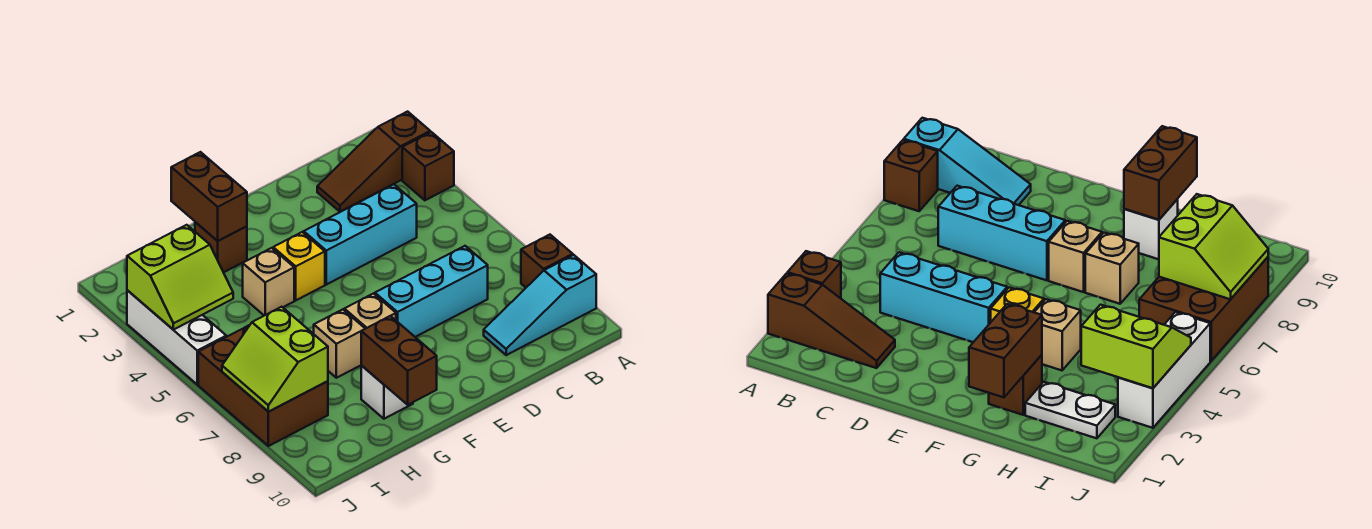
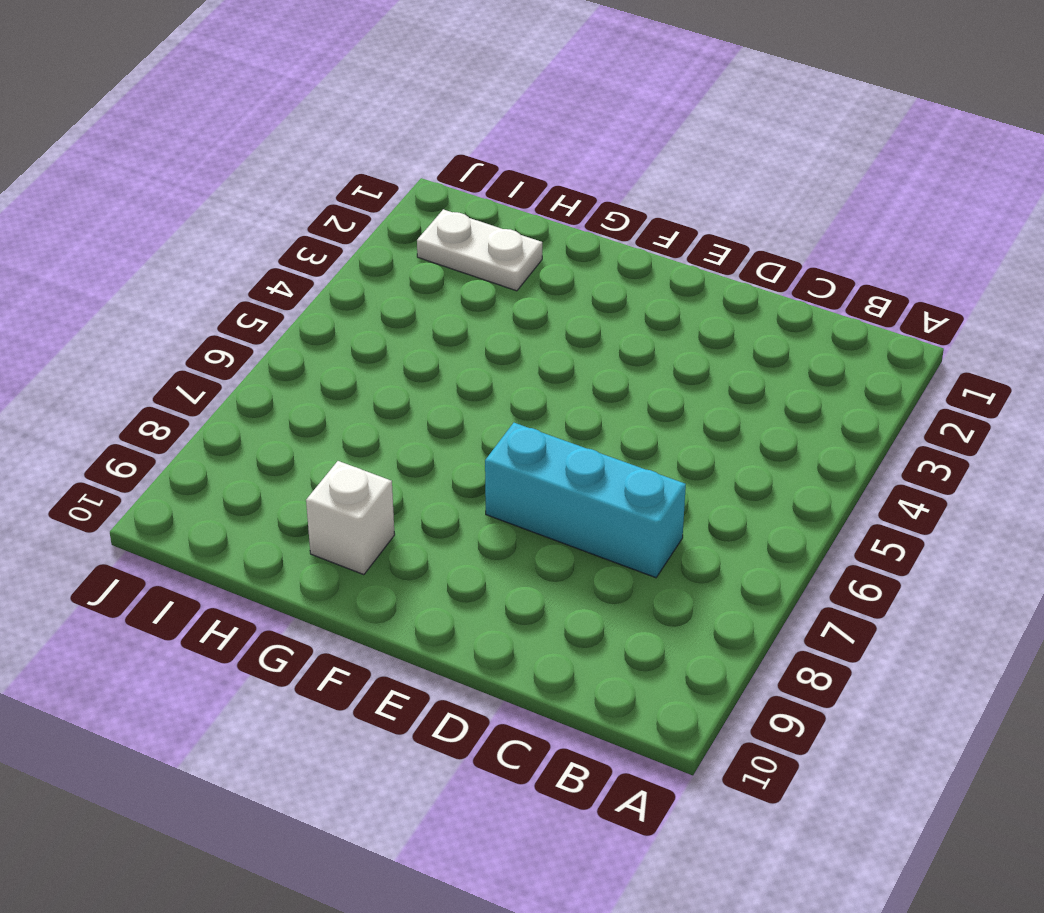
none -> brown slope A2:C2 level 1 top A
none -> brown brick A3 level 1
none -> brown brick A8 level 1

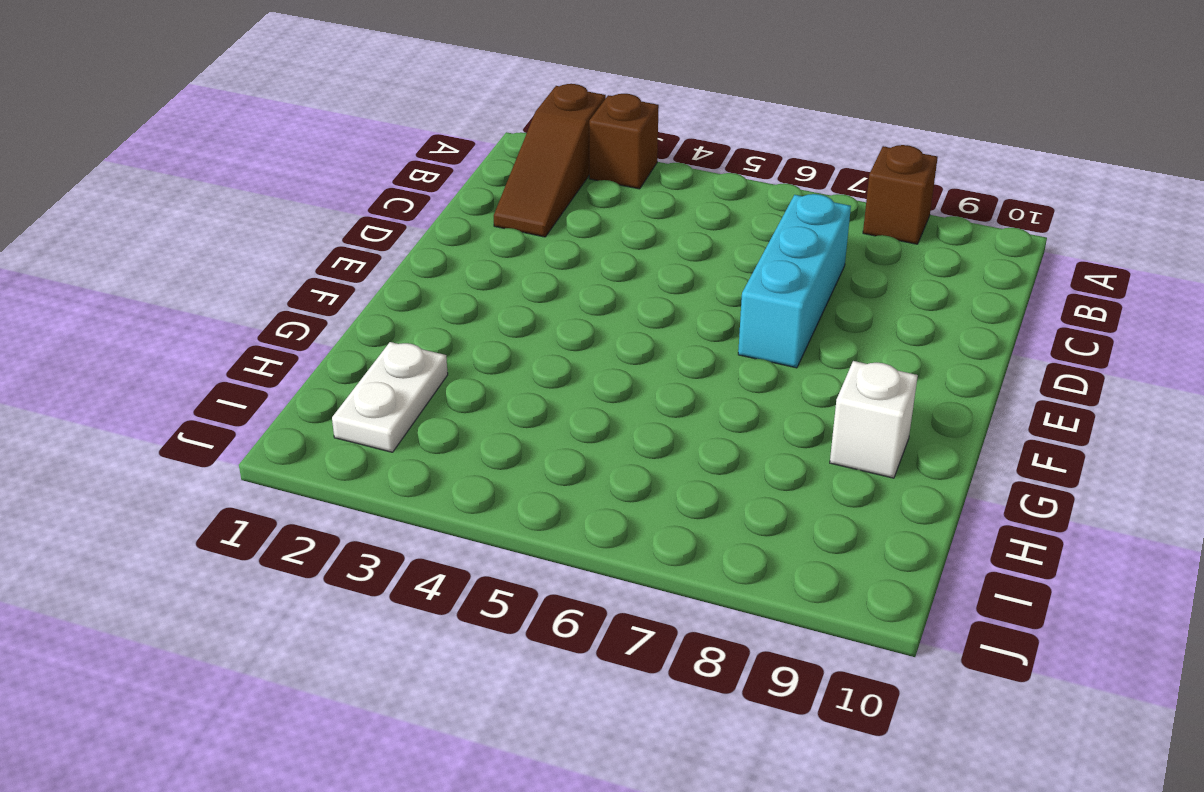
none -> cyan slope A9:C9 level 1 top A
none -> cyan brick C4:E4 level 1
none -> yellow brick F4 level 1

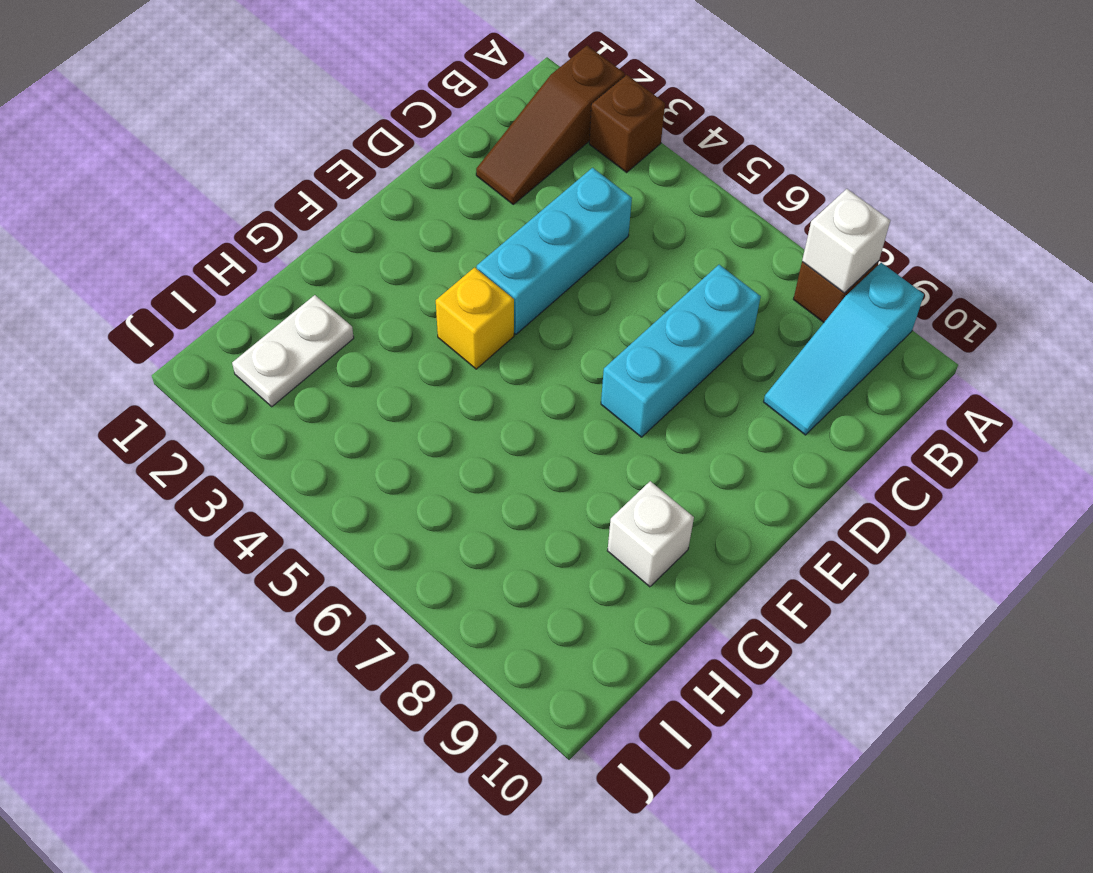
white brick A8 level 2 -> none
none -> tan brick F7 level 1
none -> brown brick G2 level 1
none -> tan brick G4 level 1

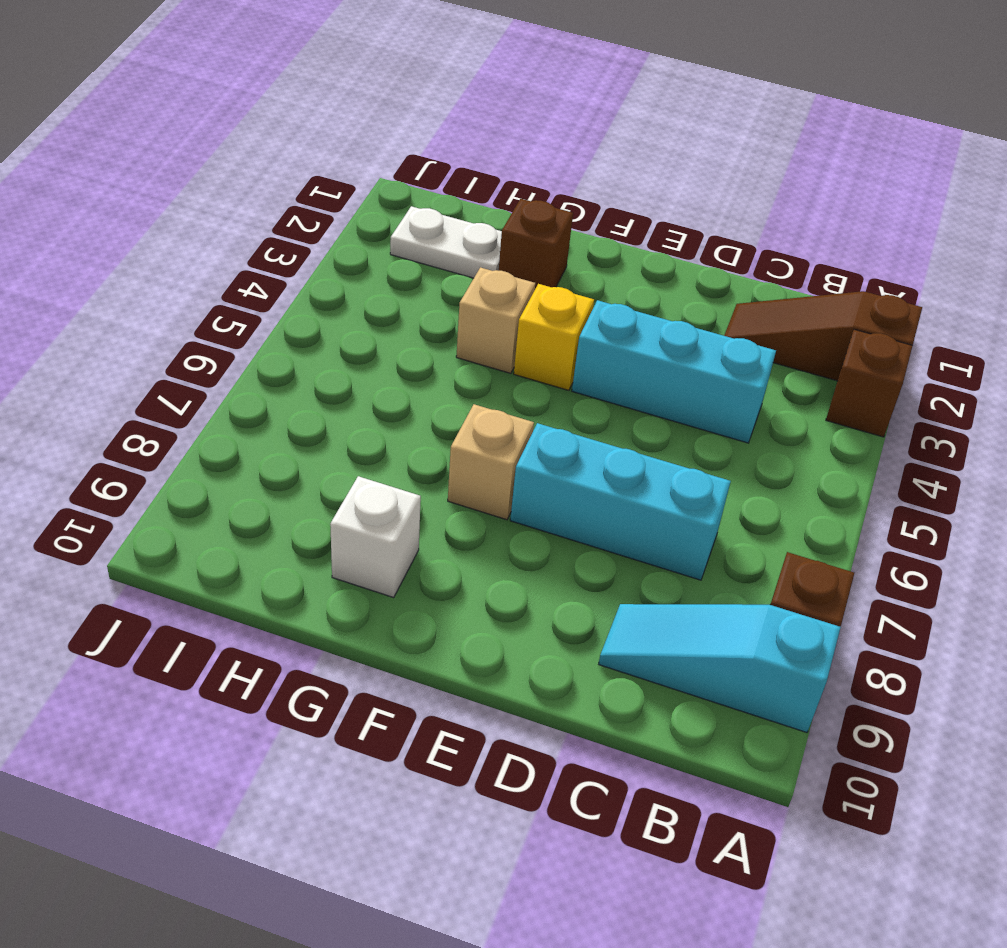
none -> tan brick G7 level 1
none -> brown brick I6:J8 level 1
none -> white brick J3:J5 level 1

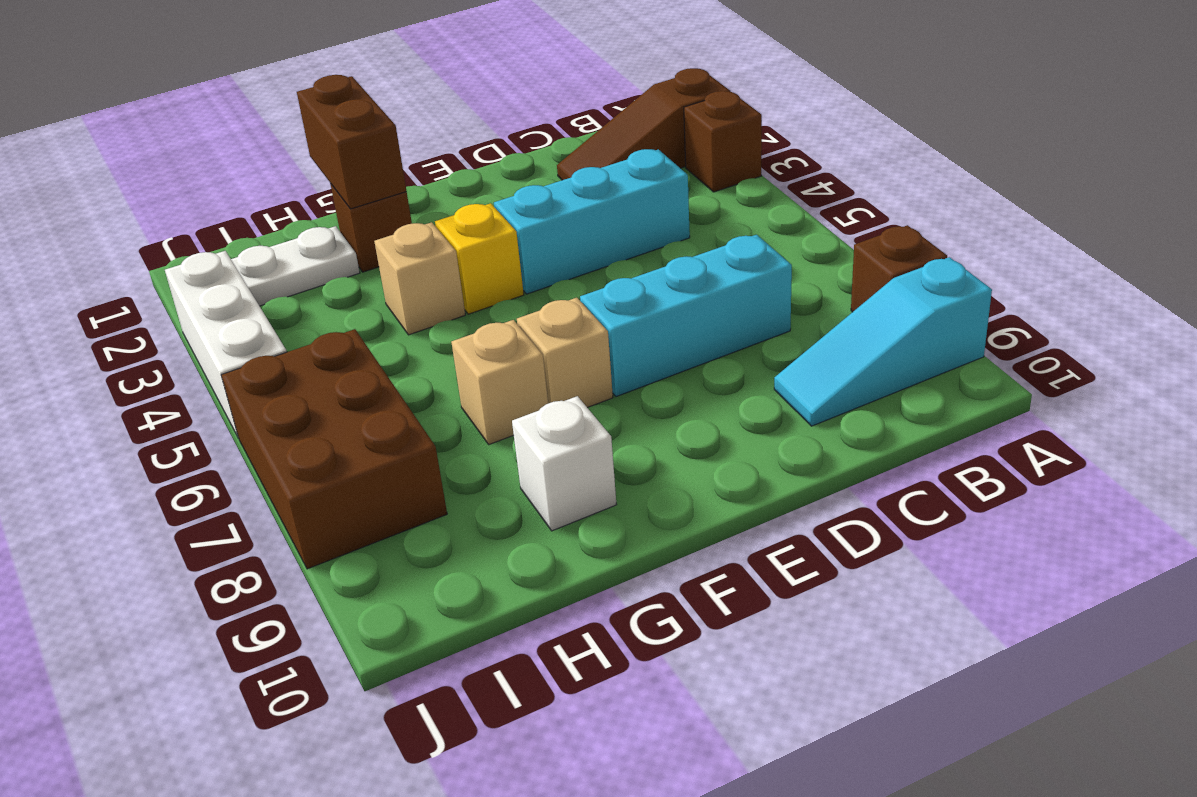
none -> brown brick G9:G10 level 2
none -> lime slope I3:J4 level 2 top 3
none -> lime slope I7:J8 level 2 top I

